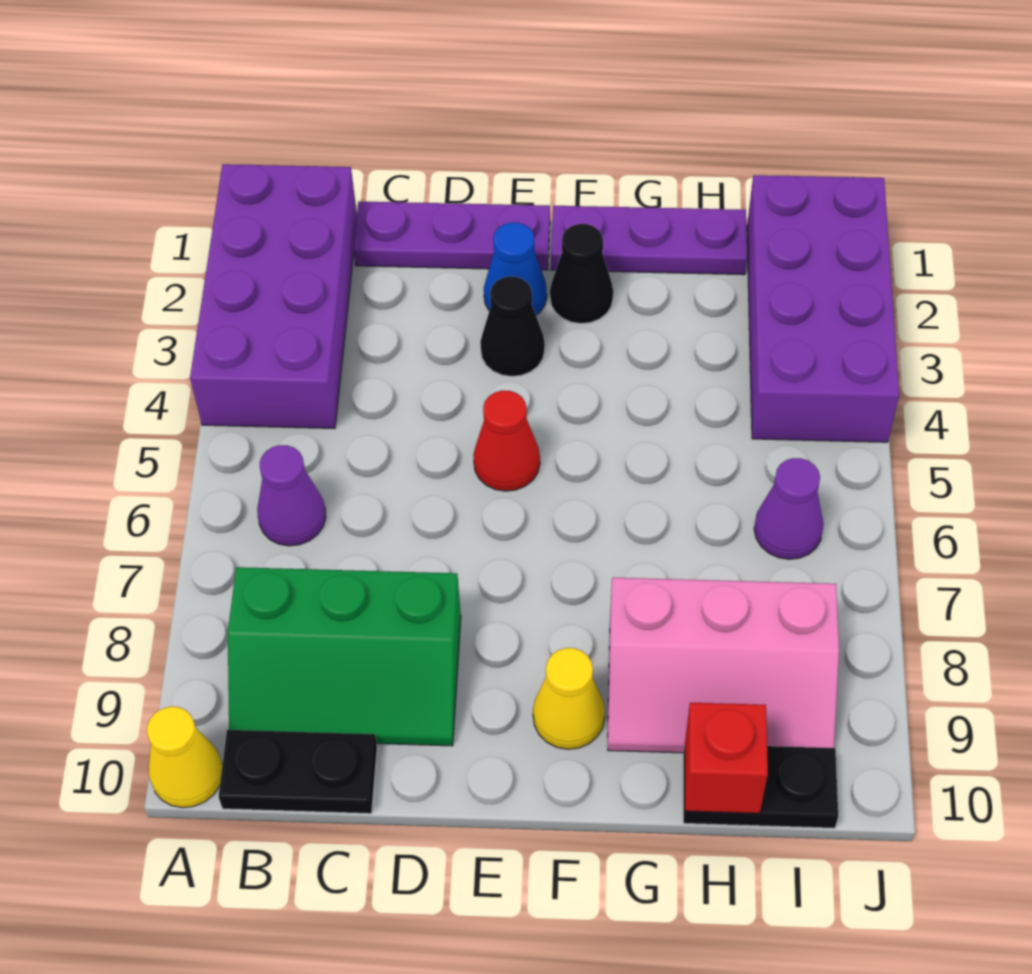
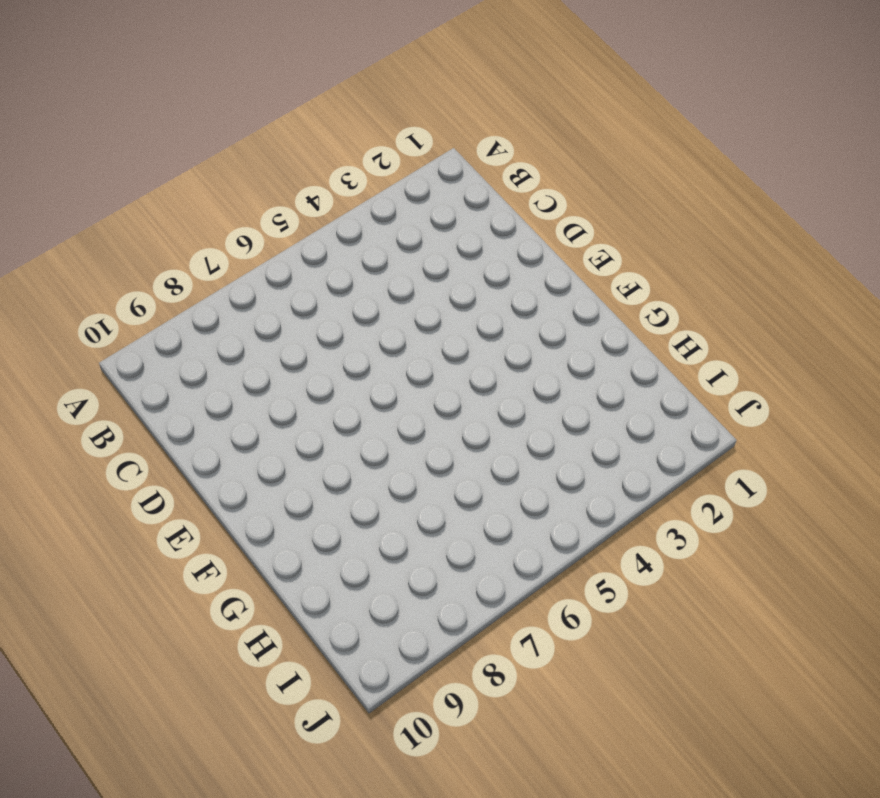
none -> purple brick A1:B4 level 1
none -> yellow cone A10 level 1
none -> purple cone B6 level 1

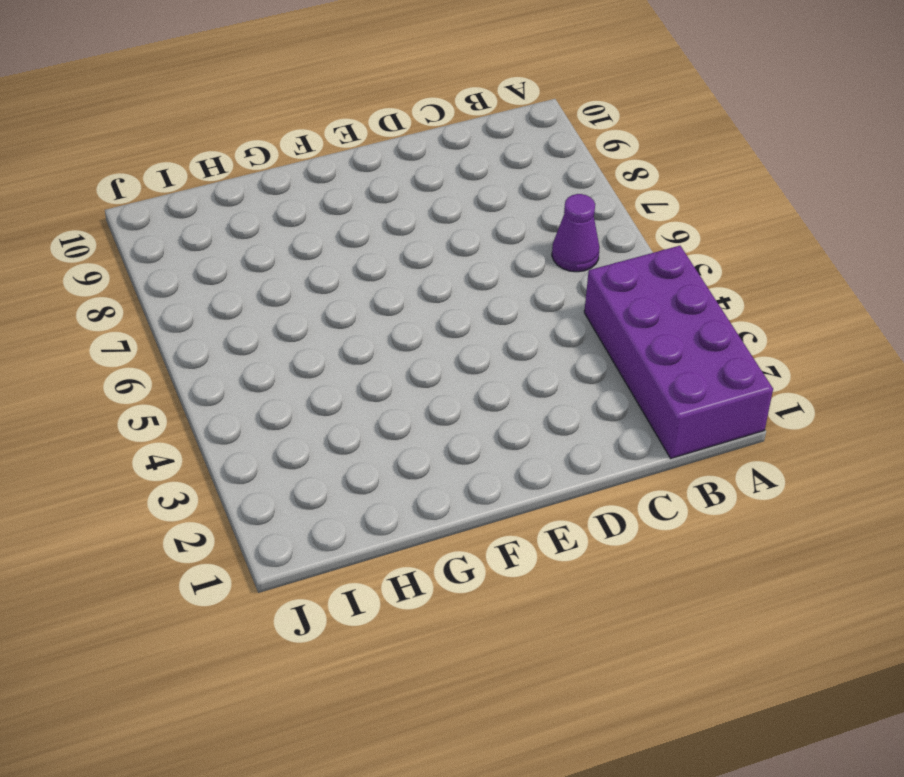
none -> yellow cone A10 level 1
none -> green slope B8:D9 level 1 top 8
none -> black plate B10:C10 level 1

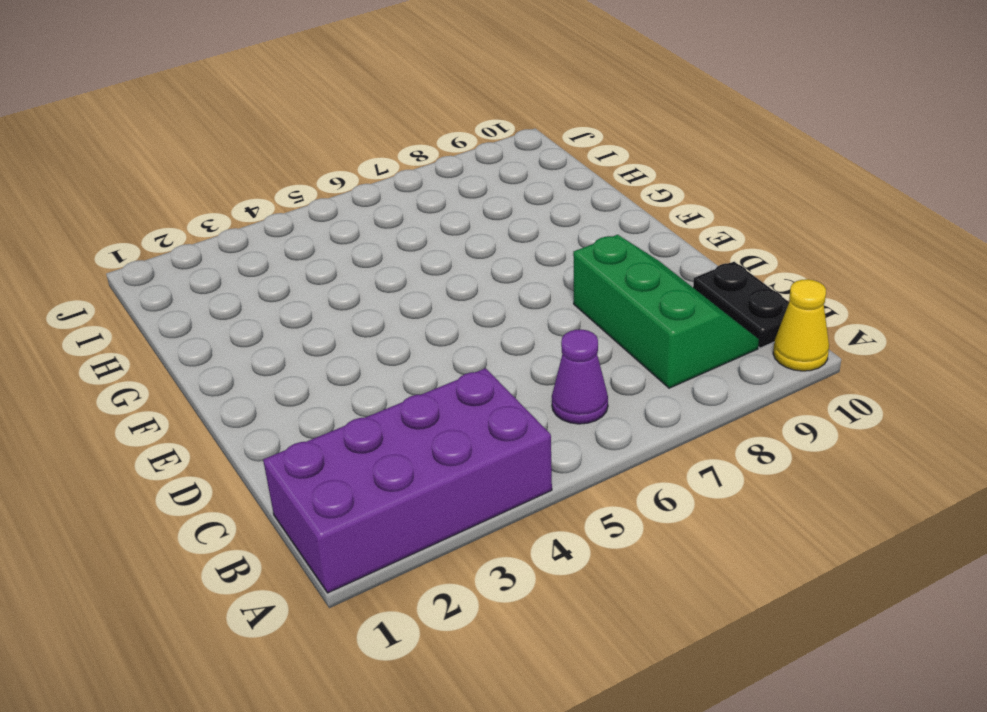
none -> purple plate C1:E1 level 1
none -> blue cone E2 level 1
none -> black cone E3 level 1

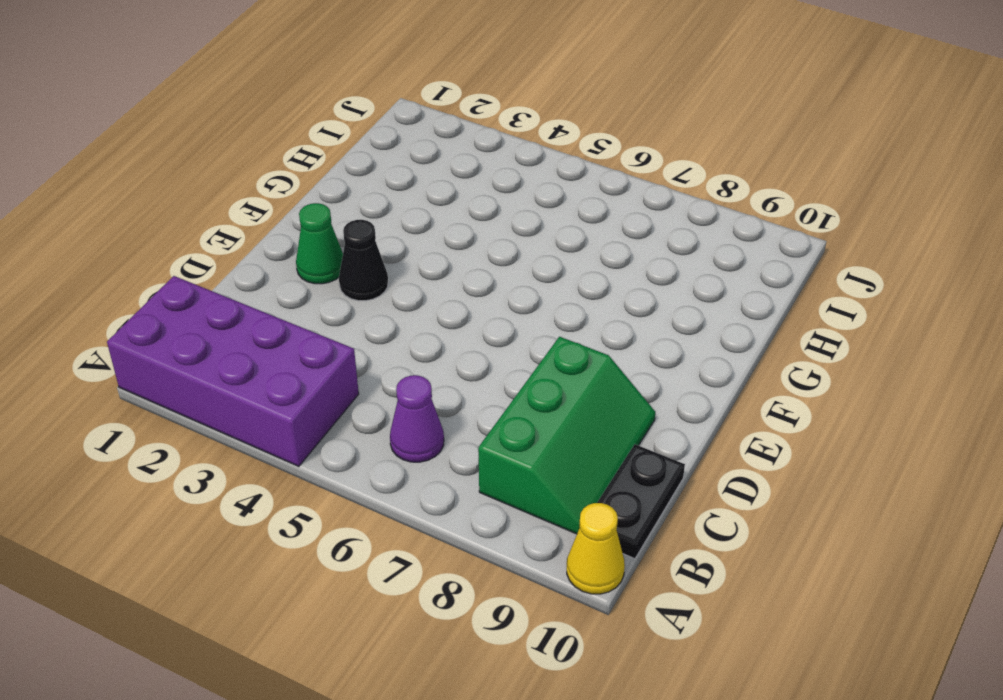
green cone E2 level 1 -> blue cone E2 level 1
none -> purple plate C1:E1 level 1
none -> red cone E5 level 1
none -> purple plate F1:H1 level 1

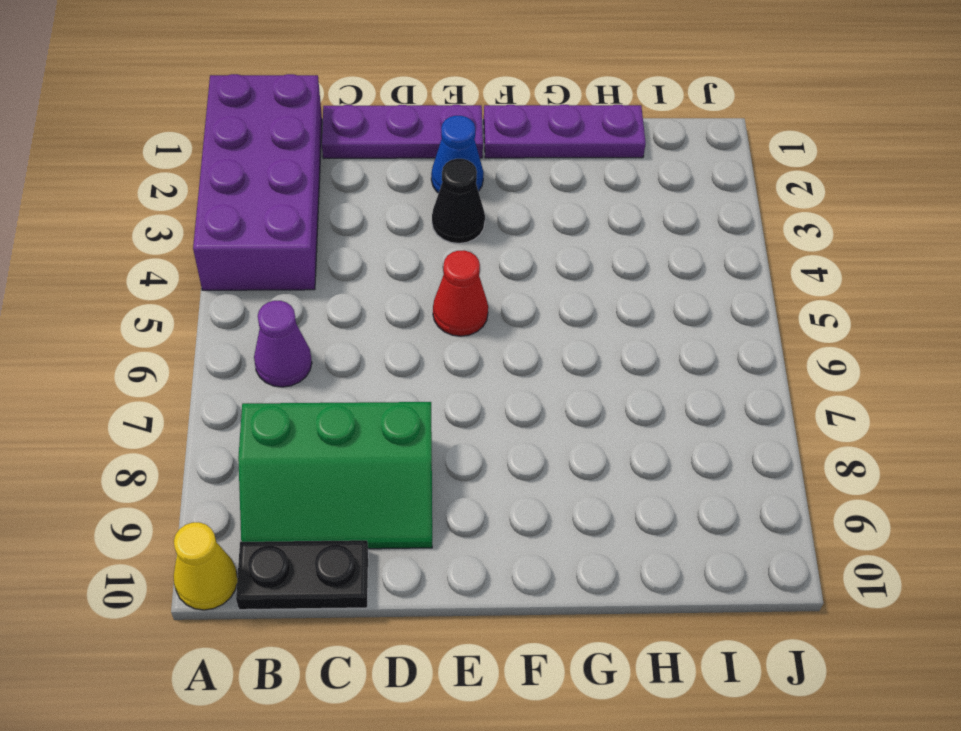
none -> black cone F2 level 1
none -> yellow cone F9 level 1
none -> pink slope G8:I9 level 1 top 8

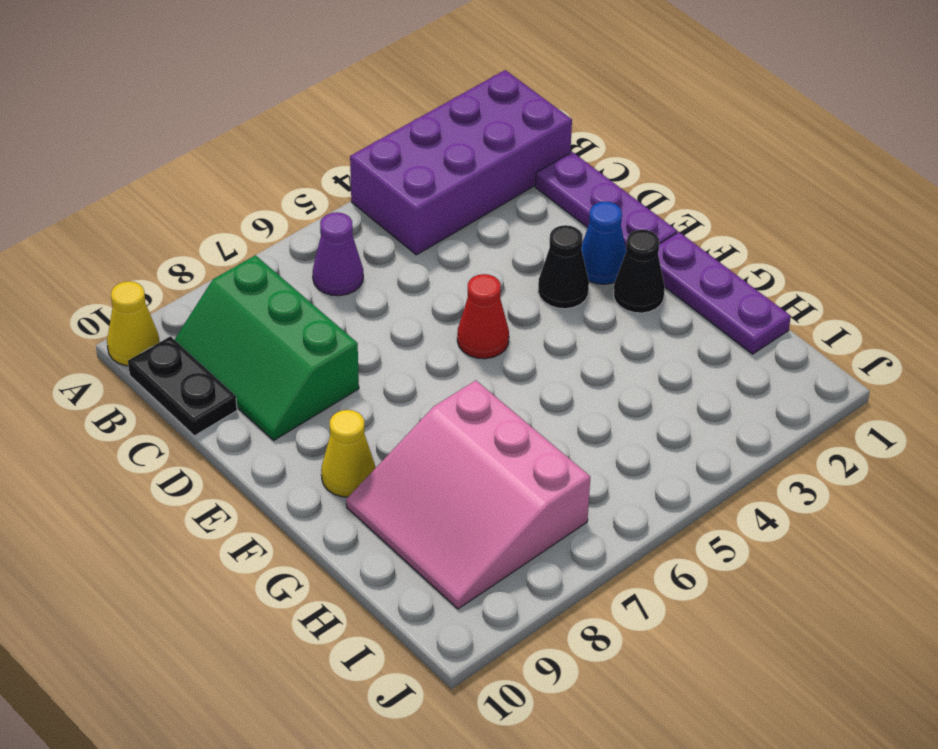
pink slope G7:I9 level 1 top 7 -> pink slope G8:I9 level 1 top 8
none -> black plate H10:I10 level 1
none -> purple brick I1:J4 level 1
none -> purple cone I6 level 1

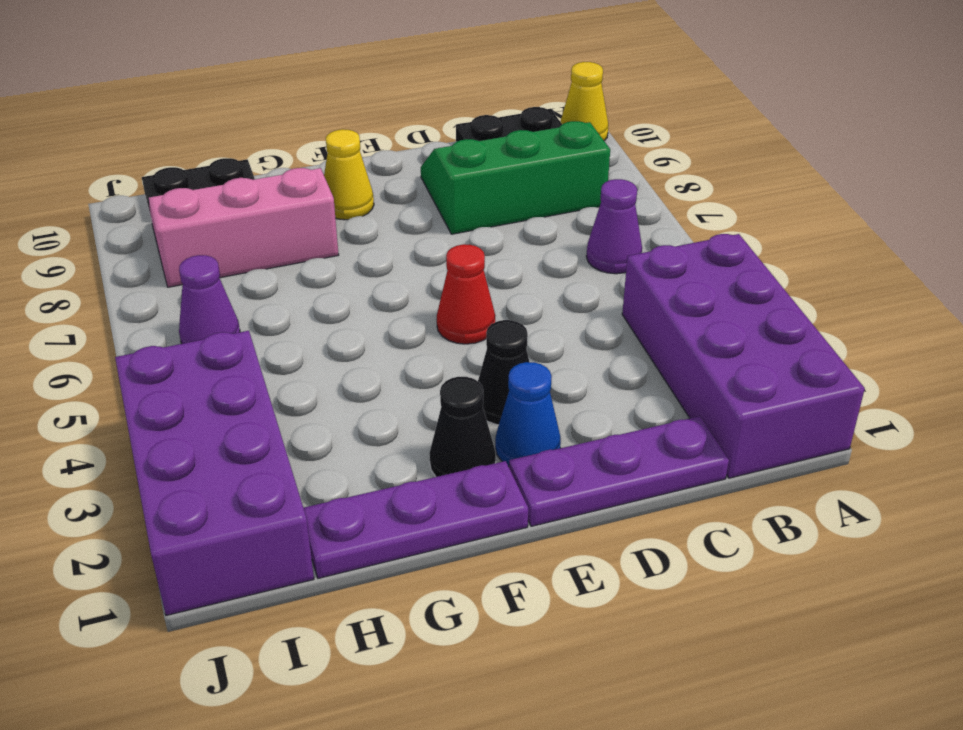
none -> red brick H10 level 2

